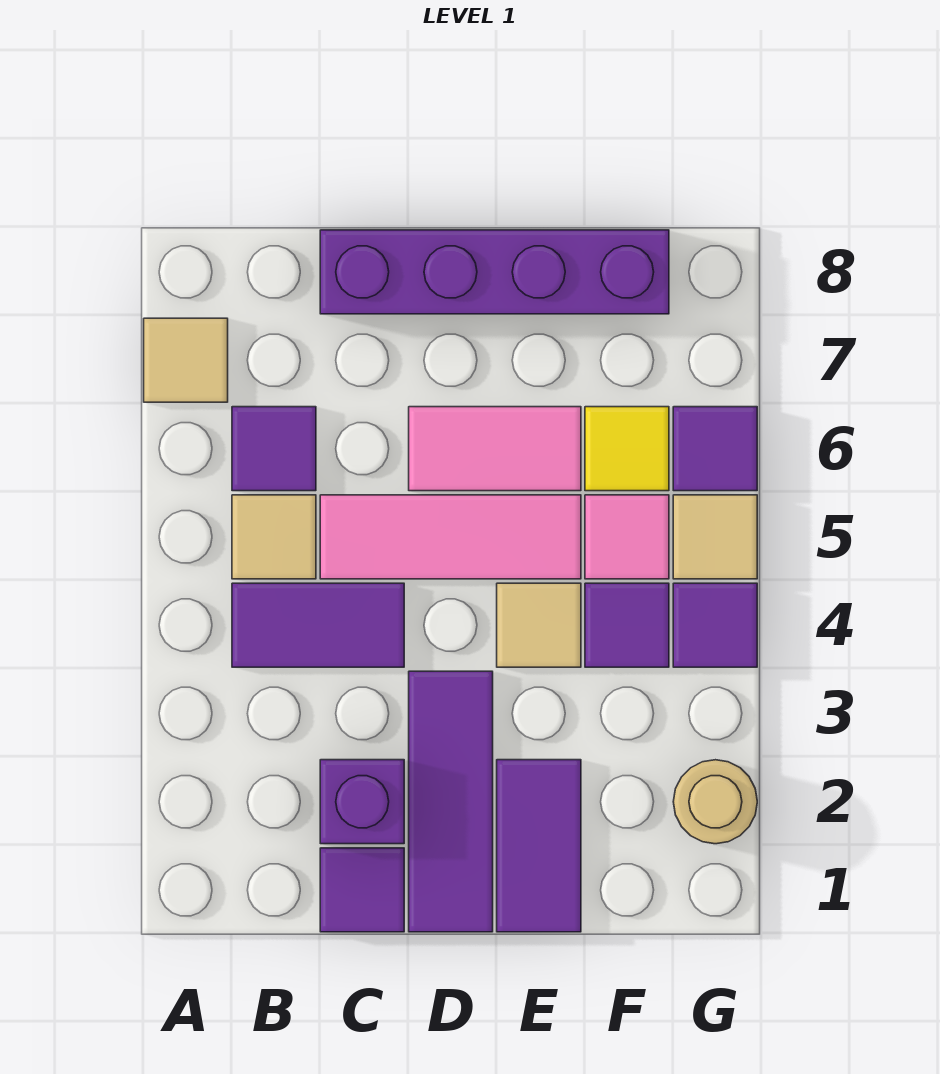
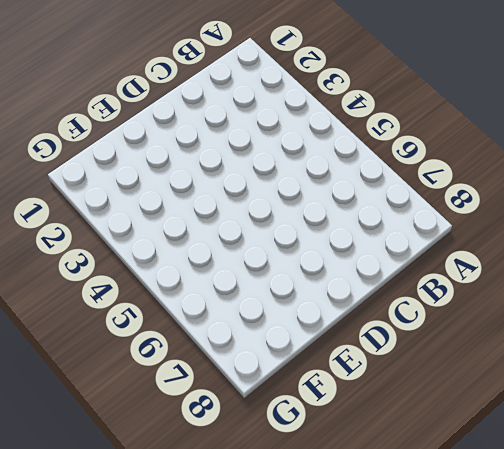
none -> tan tile A7 level 1
none -> purple tile B4:C4 level 1
none -> tan tile B5 level 1

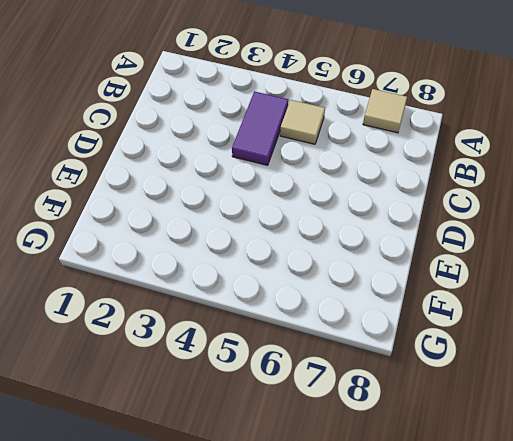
none -> purple tile B6 level 1
none -> purple tile C1 level 1
none -> purple brick C2 level 1

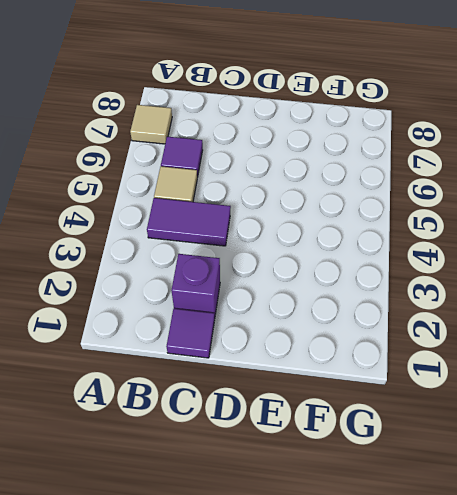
none -> pink tile C5:E5 level 1
none -> purple brick C8:F8 level 1
none -> purple tile D1:D3 level 1

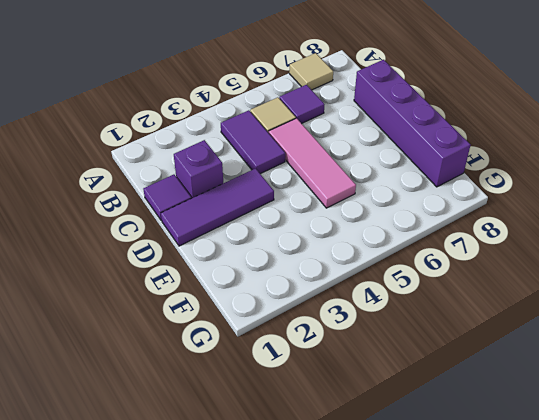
none -> pink tile D6:E6 level 1
none -> purple tile E1:E2 level 1
none -> tan tile E4 level 1

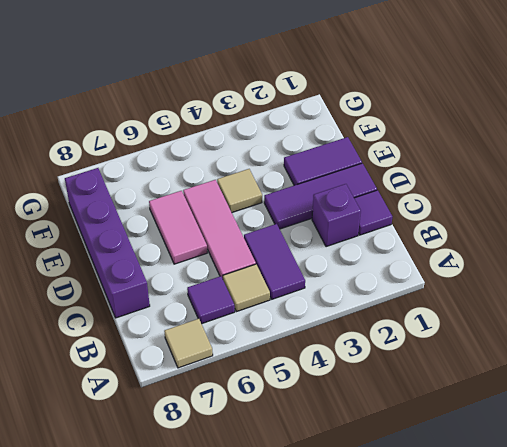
none -> purple tile F4 level 1
none -> pink tile F5 level 1
none -> yellow tile F6 level 1

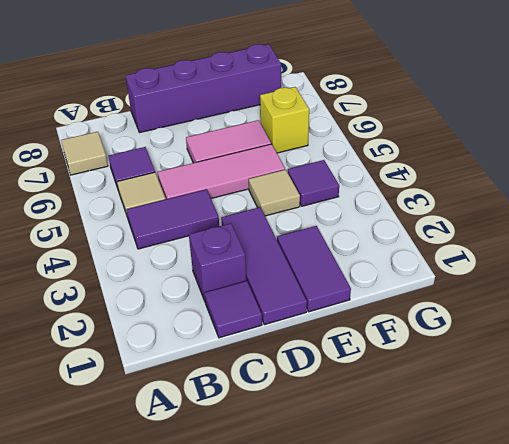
yellow brick F6 level 1 -> yellow tile F6 level 1
none -> pink tile F5 level 1
none -> tan round brick G2 level 1
none -> purple tile G4 level 1

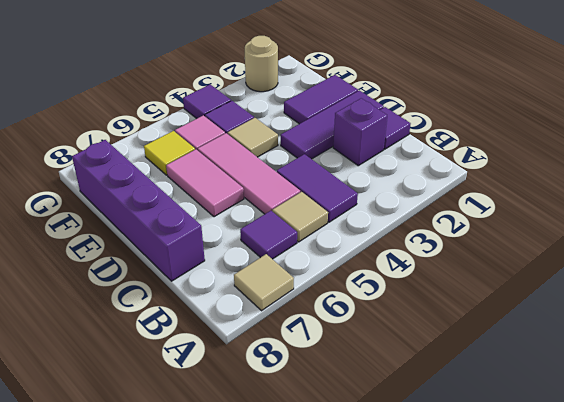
none -> tan tile G5 level 1
none -> purple tile G6 level 1

